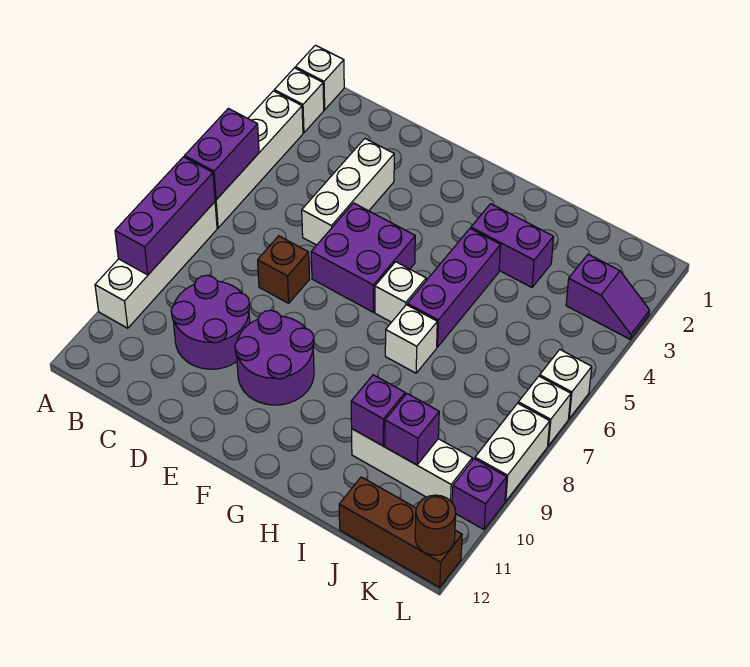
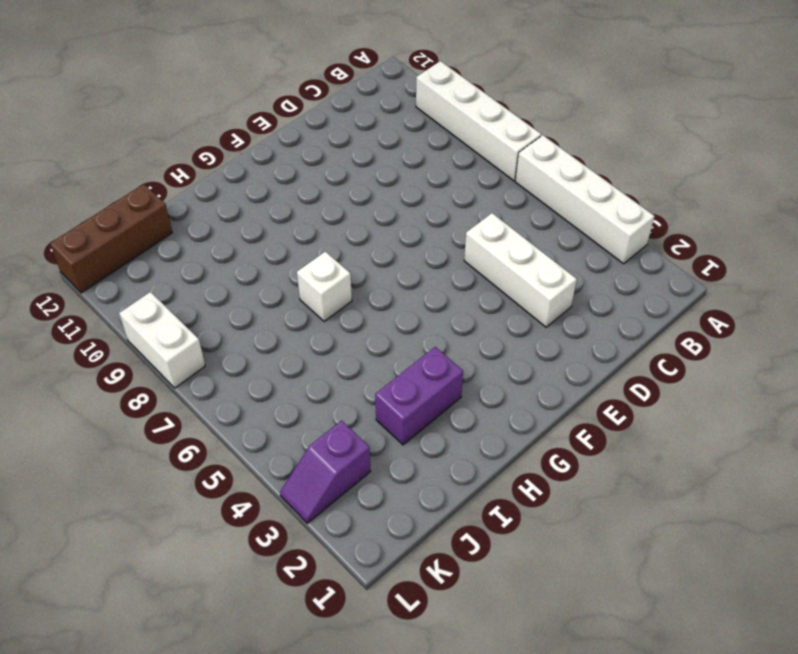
none -> white brick A1 level 1
none -> white brick A2 level 1
none -> purple round brick C9:D10 level 1

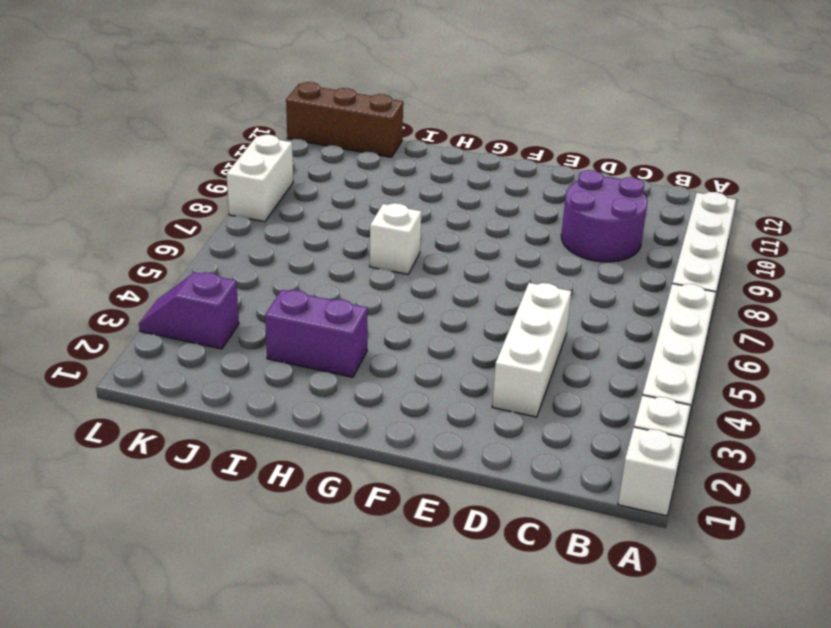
none -> brown brick D7 level 1
none -> purple brick E5:F6 level 1
none -> purple round brick E9:F10 level 1

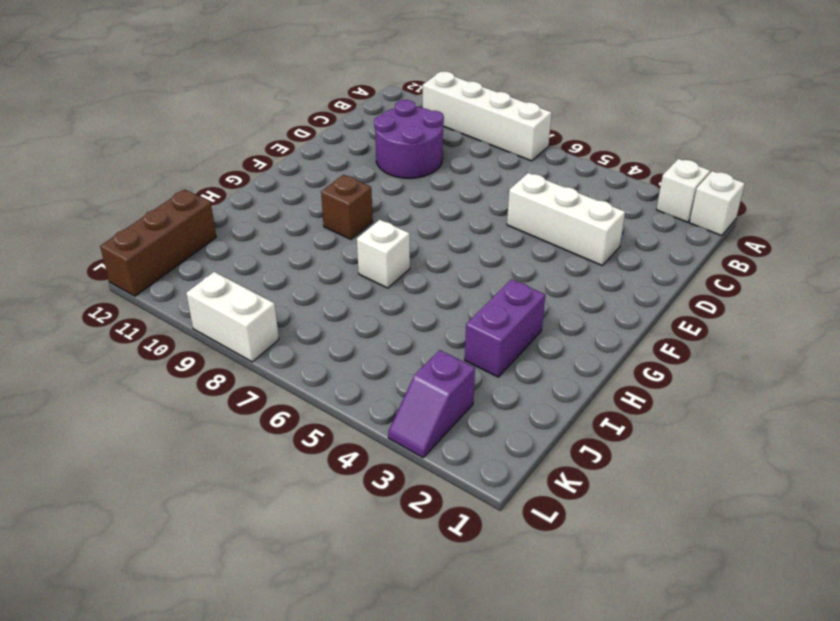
brown brick G9 level 1 -> brown brick D7 level 1
none -> white brick A3:A6 level 1
none -> purple brick E5:F6 level 1
none -> purple round brick E9:F10 level 1

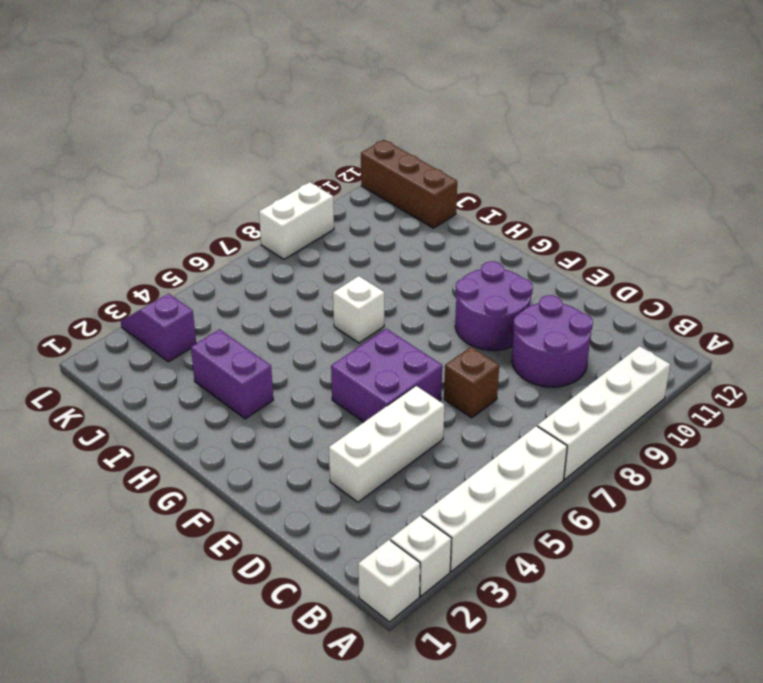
none -> white brick G6 level 1
none -> purple brick H4:H6 level 1
none -> white brick I10:K10 level 1

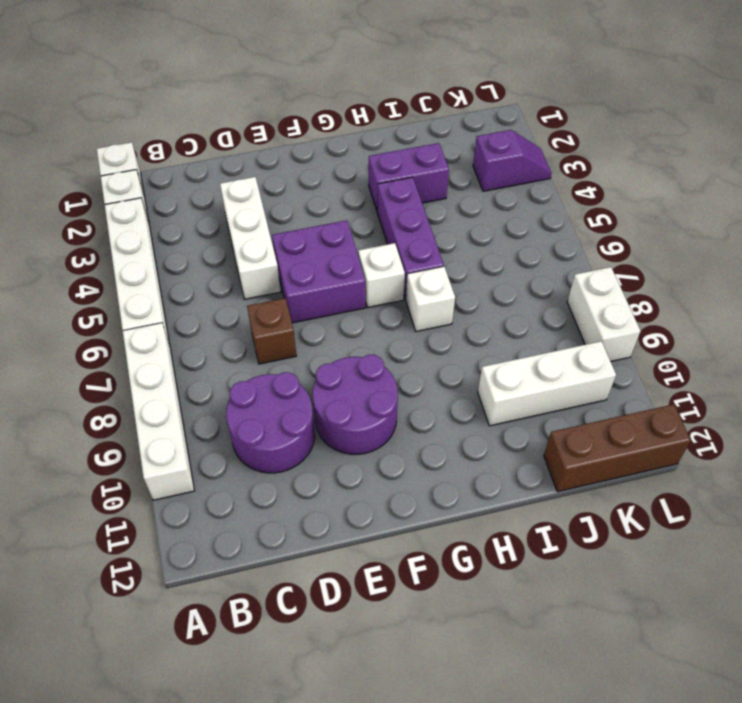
none -> white brick L6 level 1
none -> white brick L7 level 1
none -> purple brick L10 level 1

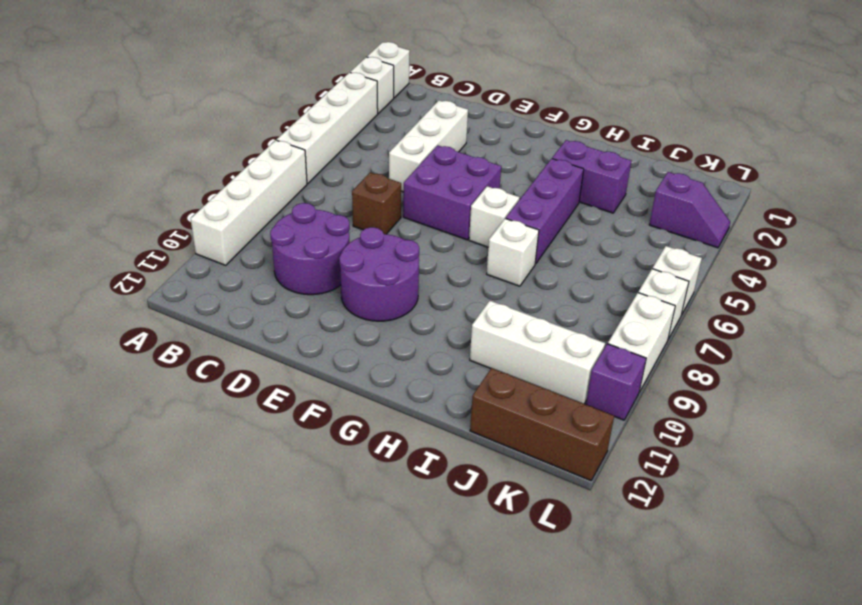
none -> purple brick A5:A6 level 2
none -> purple brick A7:A9 level 2
none -> purple brick I10 level 2

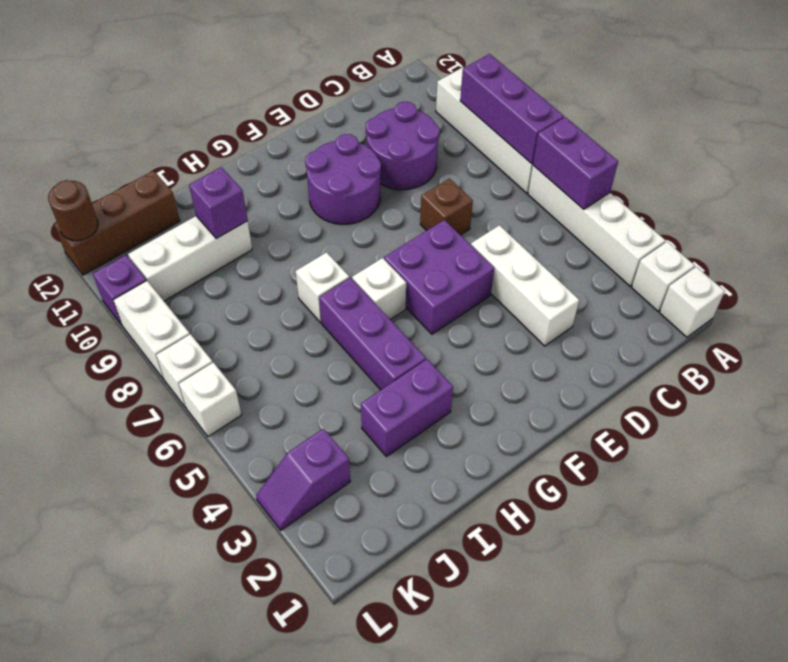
none -> purple brick J10 level 2

